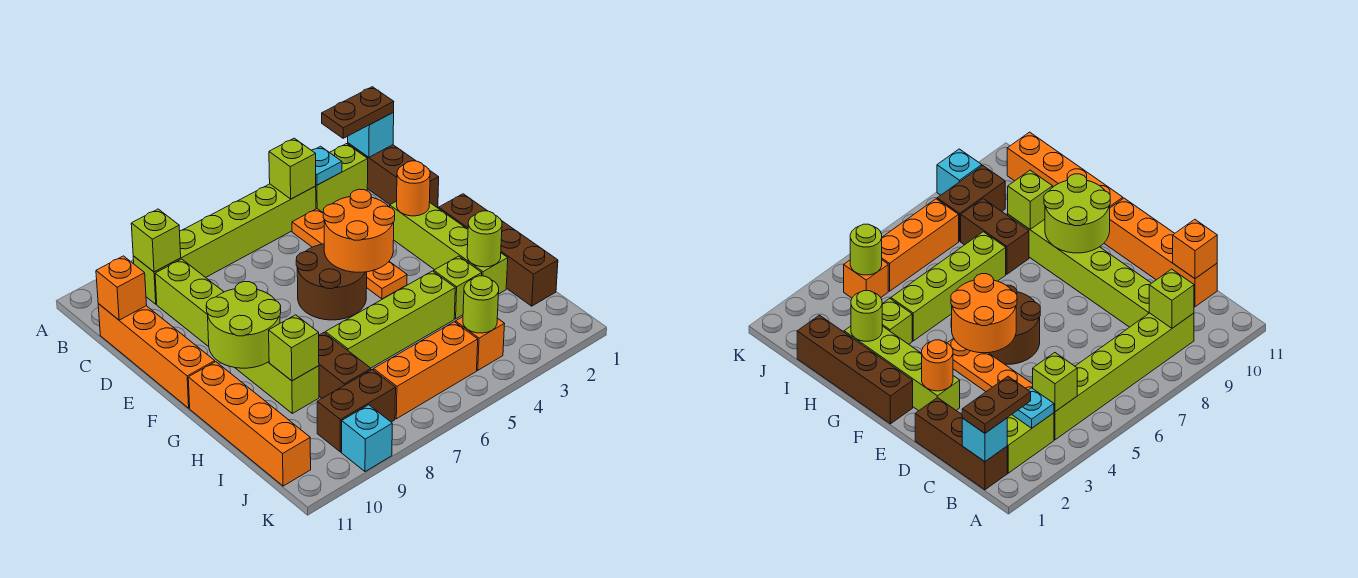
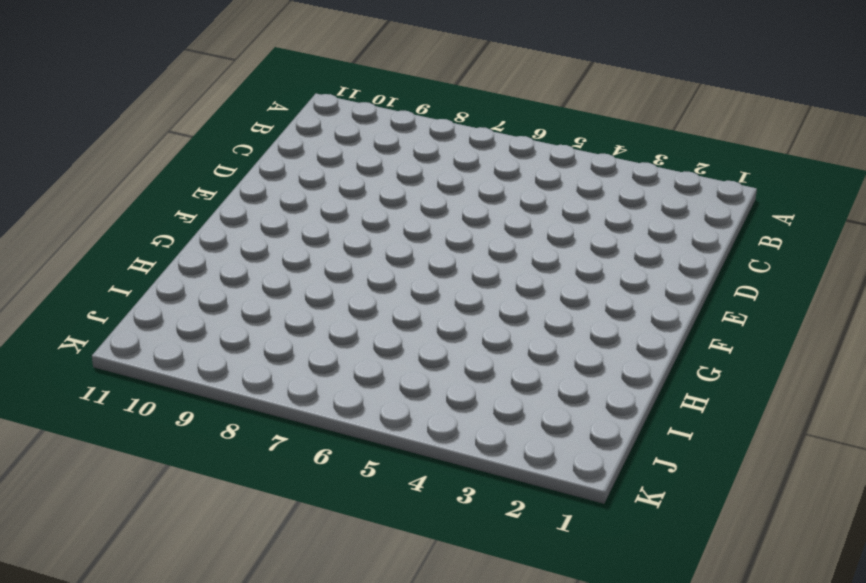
none -> brown brick B1:D1 level 1
none -> lime brick B2:B3 level 1
none -> lime brick B4:B9 level 1

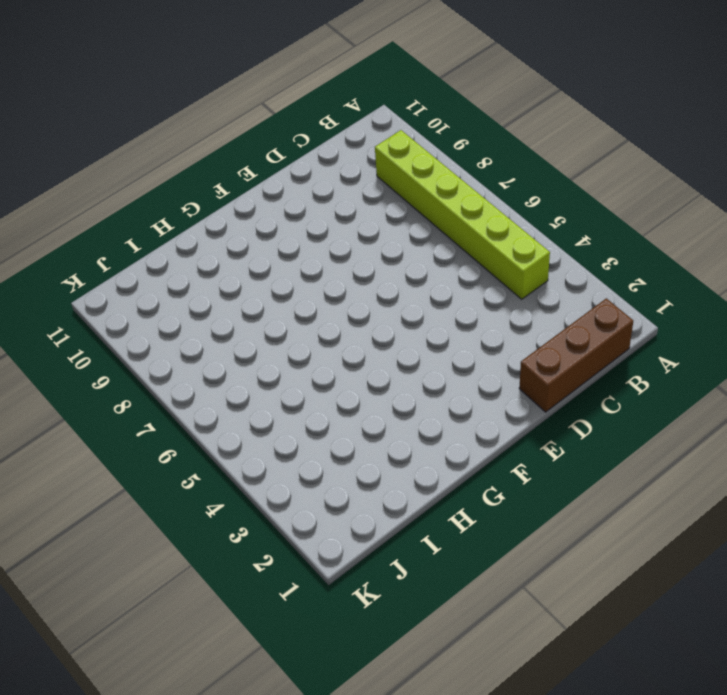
none -> lime brick B2:B3 level 1
none -> orange plate C4:F4 level 1
none -> lime brick C9:H9 level 1

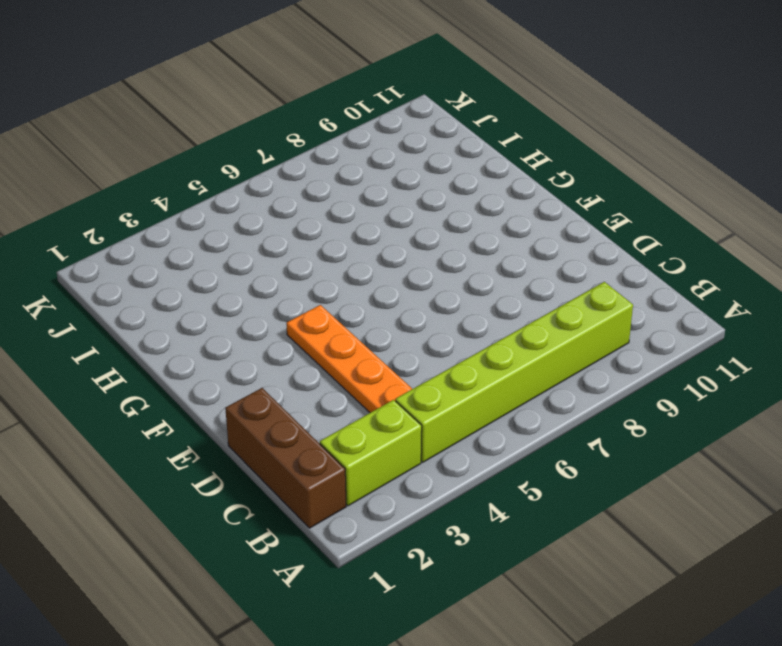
none -> lime brick C9:H9 level 1
none -> orange brick C11:F11 level 1
none -> lime brick E2:H2 level 1

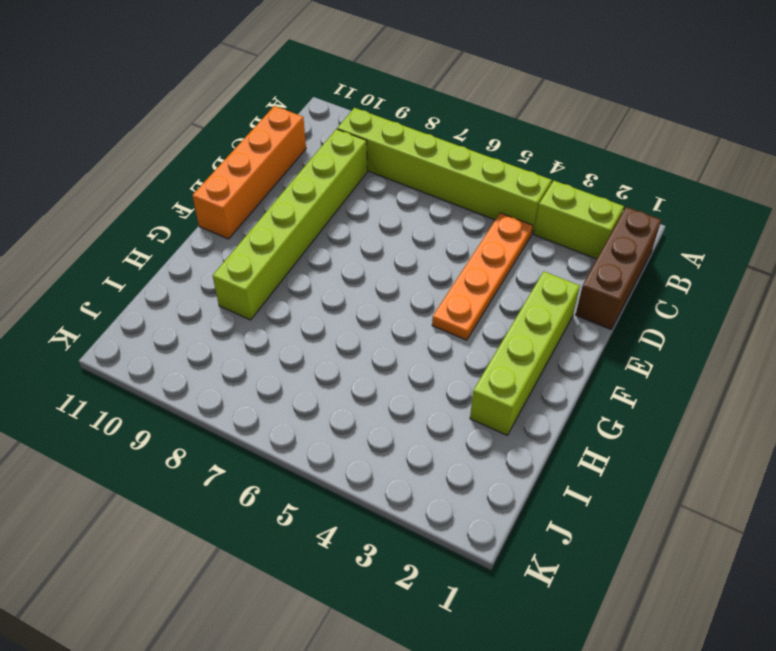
none -> brown round brick E5:F6 level 1
none -> brown brick F1:I1 level 1
none -> orange brick G11:J11 level 1

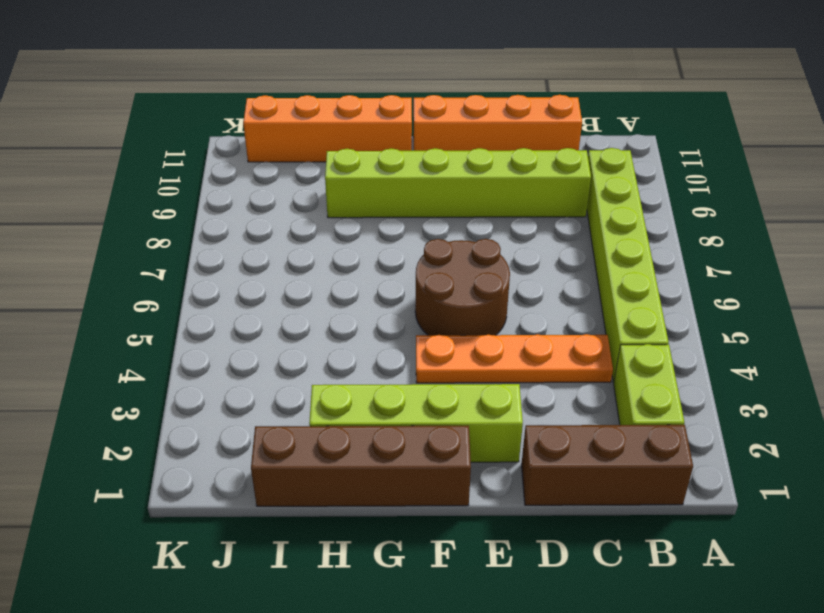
none -> lime brick H3 level 1
none -> lime brick H4:H7 level 1
none -> brown brick H8:I8 level 1

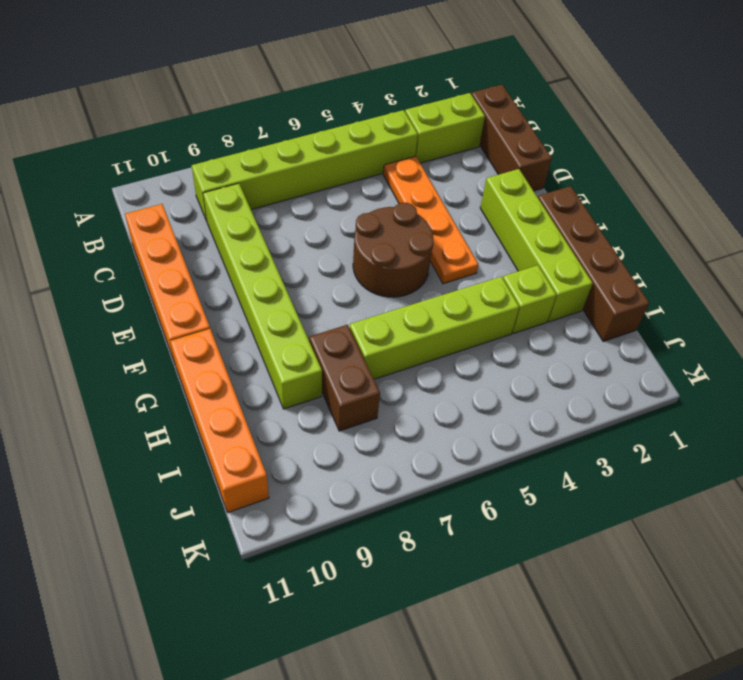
none -> orange brick J4 level 1
none -> orange brick J5:J7 level 1
none -> brown brick J8:J9 level 1

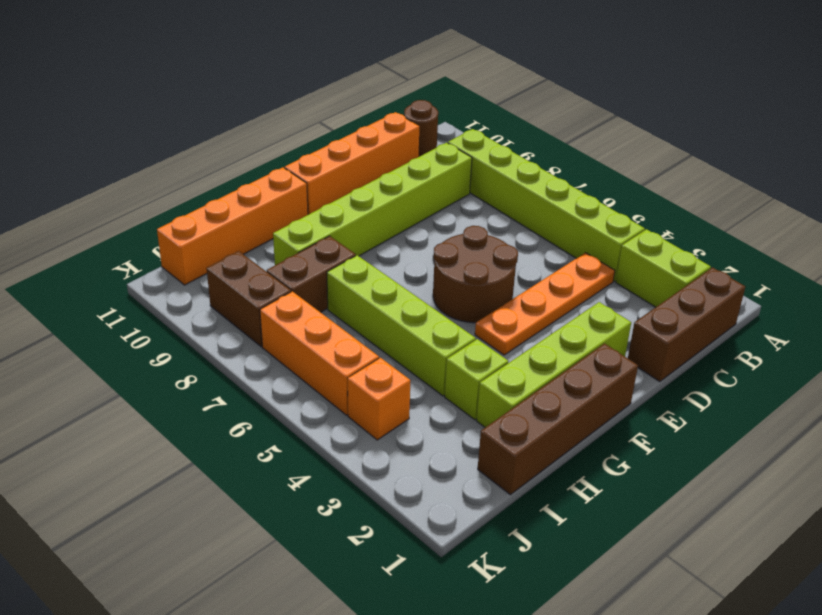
brown round brick B11 level 1 -> none
none -> cyan brick K9 level 1
none -> cyan brick B1 level 2
none -> cyan plate B3 level 2

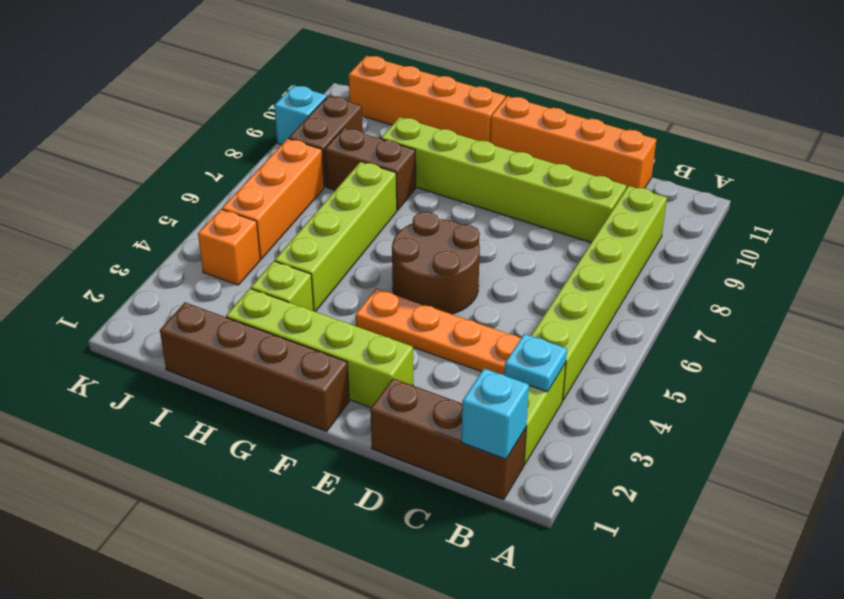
none -> lime brick B4 level 2
none -> lime brick B9 level 2
none -> orange brick C11 level 2

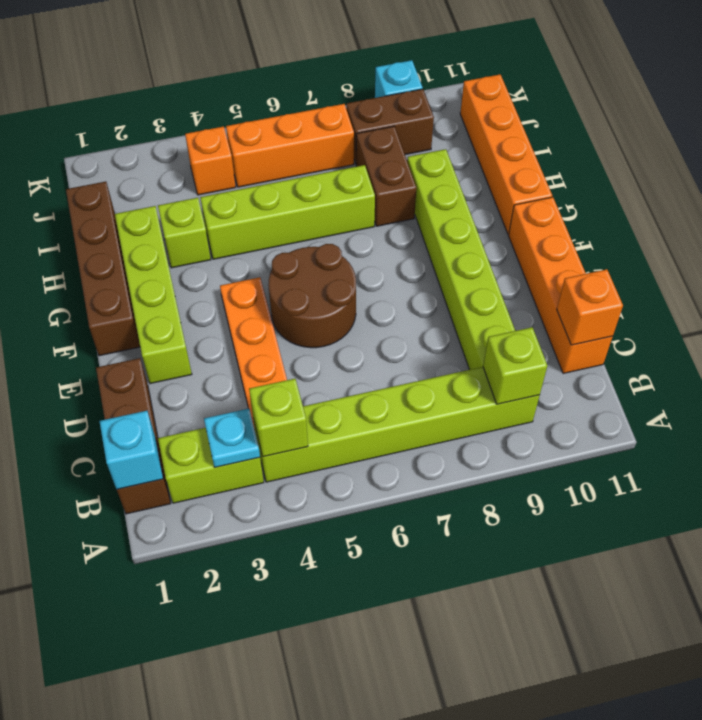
none -> orange round brick E2 level 2
none -> orange round brick E4:F5 level 2
none -> lime round brick F9:G10 level 2

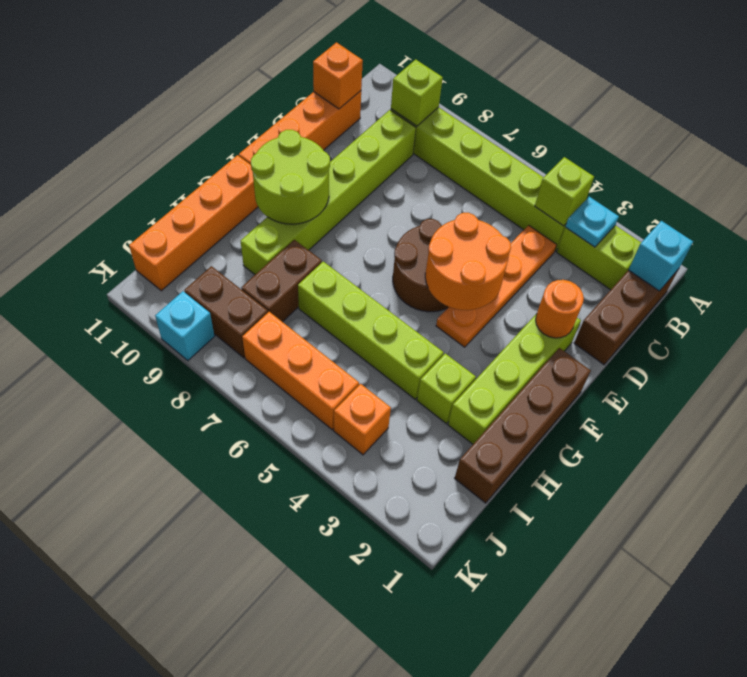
none -> lime round brick H2 level 2
none -> lime brick H9 level 2
none -> lime round brick J4 level 2

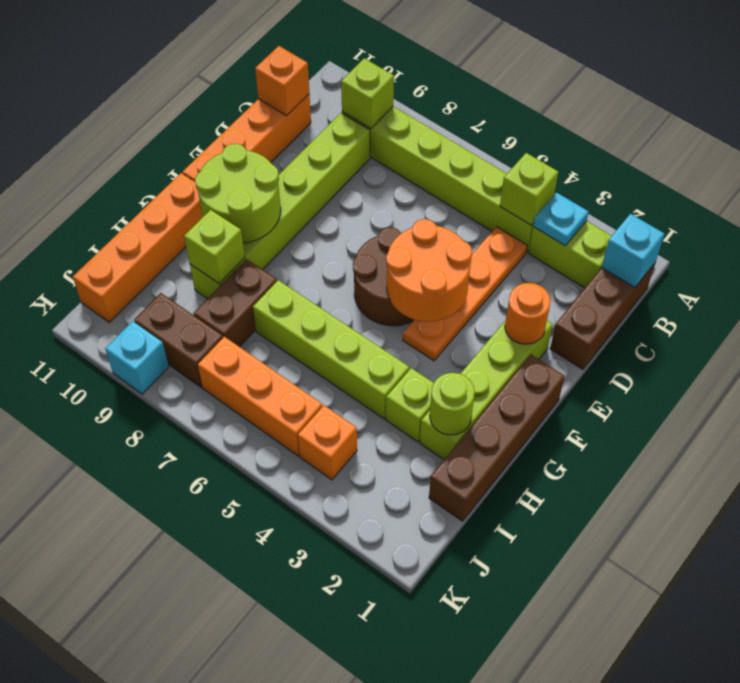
none -> lime round brick J4 level 2
none -> brown plate B1:B2 level 3

